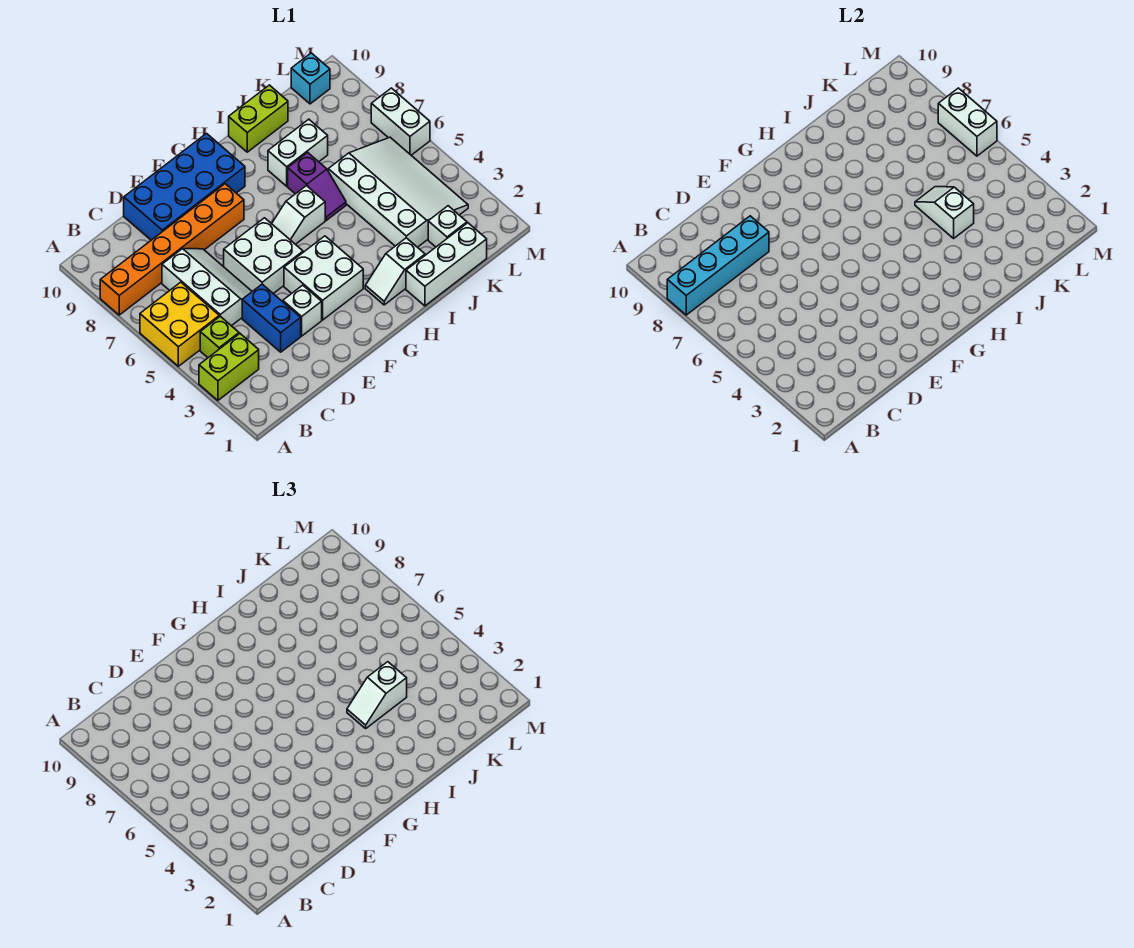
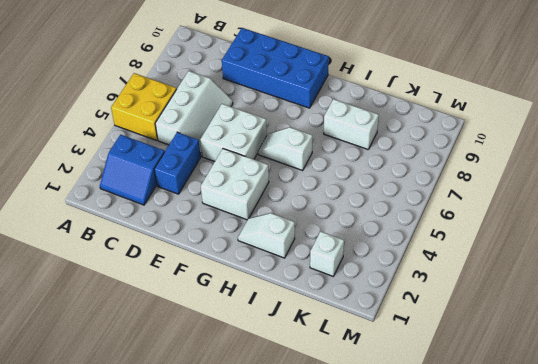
blue slope B2:C3 level 1 top 3 -> lime brick A3:B3 level 1
none -> orange brick A8:F8 level 1
none -> lime brick B4 level 1
none -> white brick E3 level 1

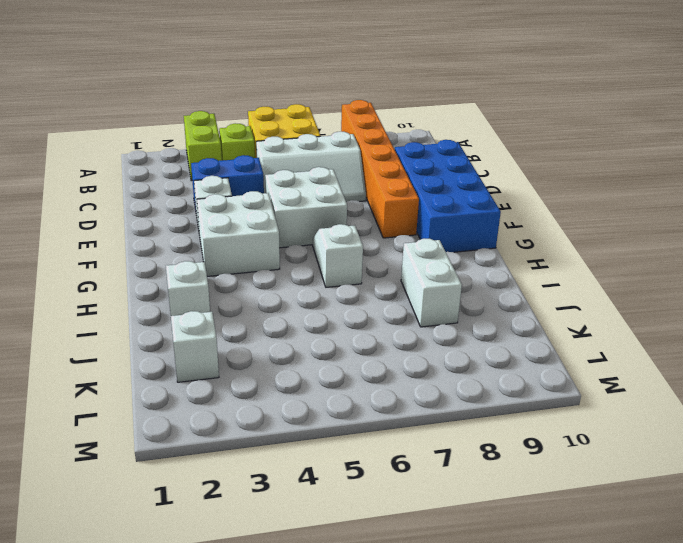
none -> white brick I1:K1 level 1
none -> purple slope I6:I7 level 1 top 7
none -> lime brick I10:J10 level 1

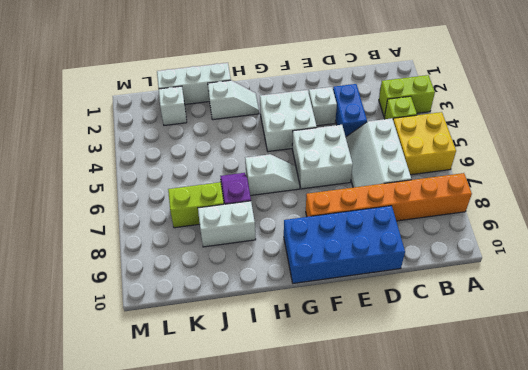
lime brick J7:K7 level 1 -> lime brick I10:J10 level 1
none -> white slope J3:L6 level 1 top J
none -> cyan brick L10 level 1
none -> white brick M6:M7 level 1

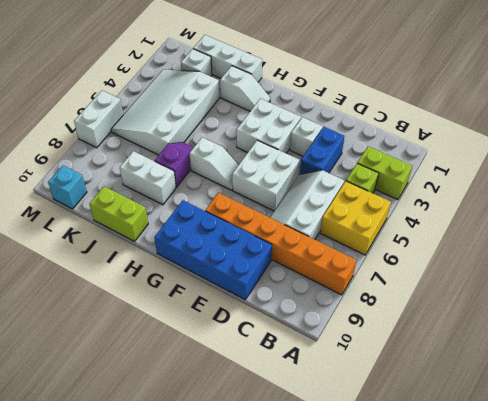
none -> cyan brick A8:D8 level 2
none -> white slope J4:J5 level 2 top 4
none -> white brick M6:M7 level 2

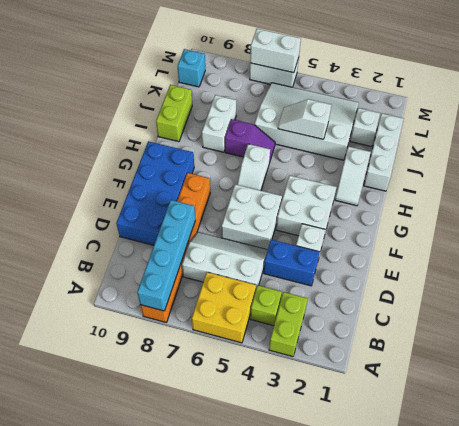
none -> white slope I4:J4 level 3 top J

